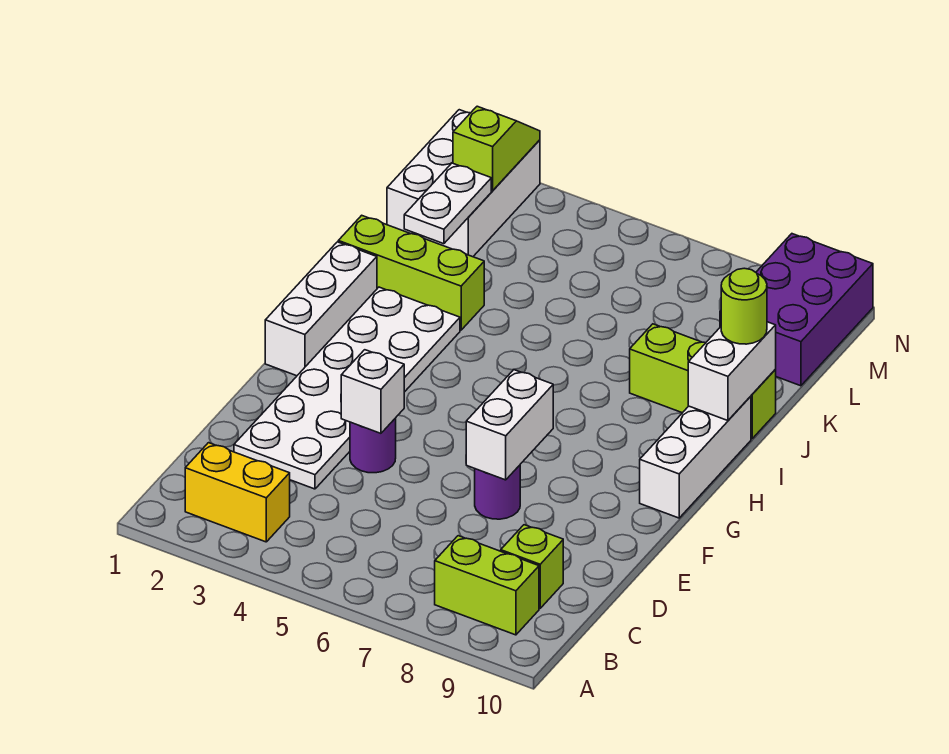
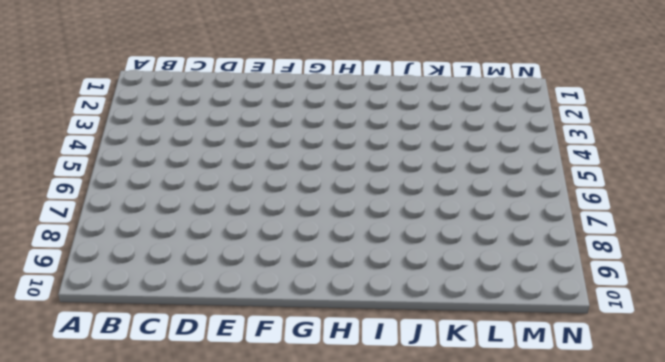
none -> yellow brick B2:B3 level 1
none -> lime brick B8:B9 level 1
none -> lime brick C9 level 1

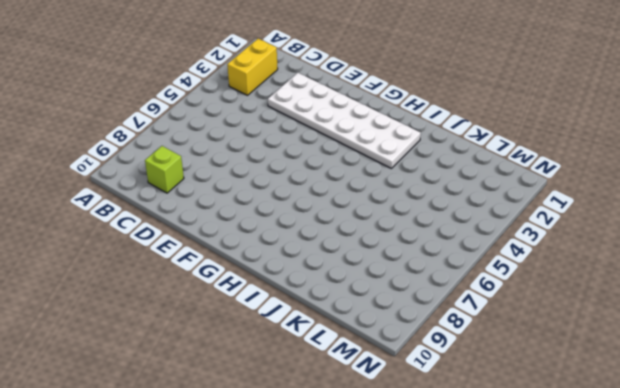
none -> lime brick B8:B9 level 1
none -> purple round brick E4 level 1
none -> purple round brick E7 level 1

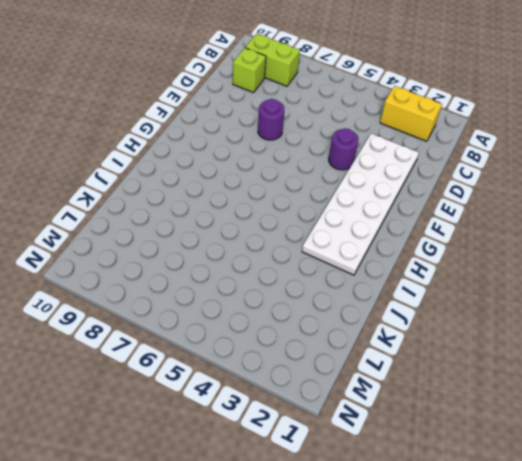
none -> white brick G1:I1 level 1
none -> white brick G10:I10 level 1
none -> lime brick J1:J3 level 1

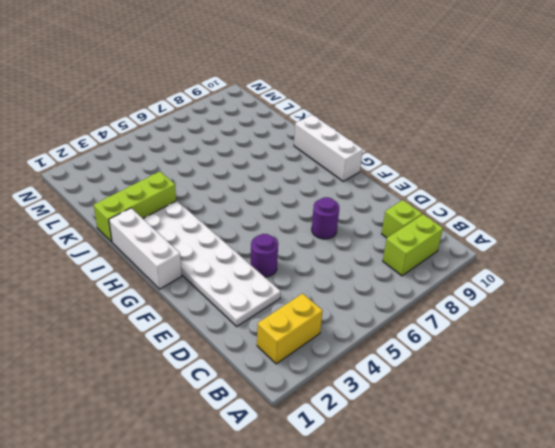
none -> lime brick J8:J10 level 1
none -> white brick L1:N2 level 1
none -> purple brick L9:N10 level 1

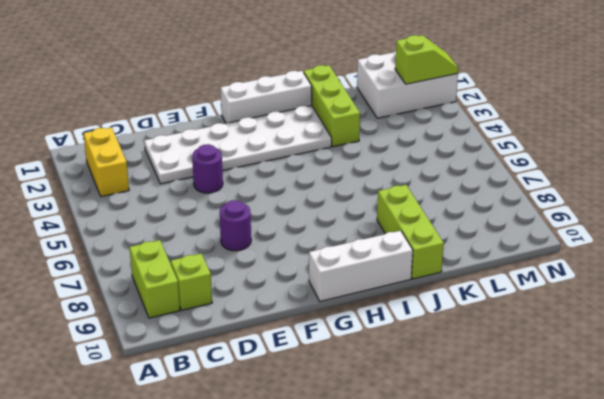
none -> purple brick L9:N10 level 1
none -> white brick E4 level 2
none -> white brick E7:F7 level 2

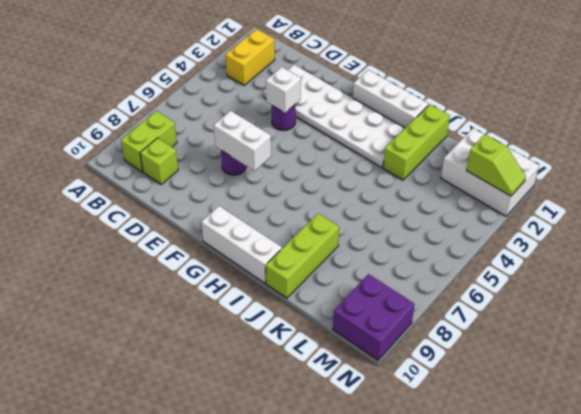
purple brick M9:N10 level 1 -> purple brick L9:N10 level 1
none -> white brick I10:J10 level 2
none -> white plate K2:L2 level 2
none -> lime round brick J10 level 3

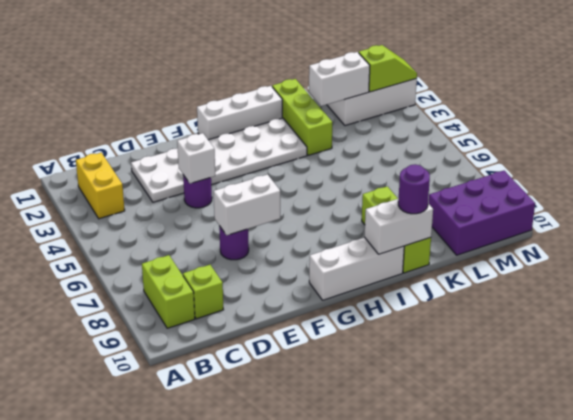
purple round brick J10 level 3 -> lime round brick J10 level 3
white brick K2:L2 level 2 -> white plate K2:L2 level 2

